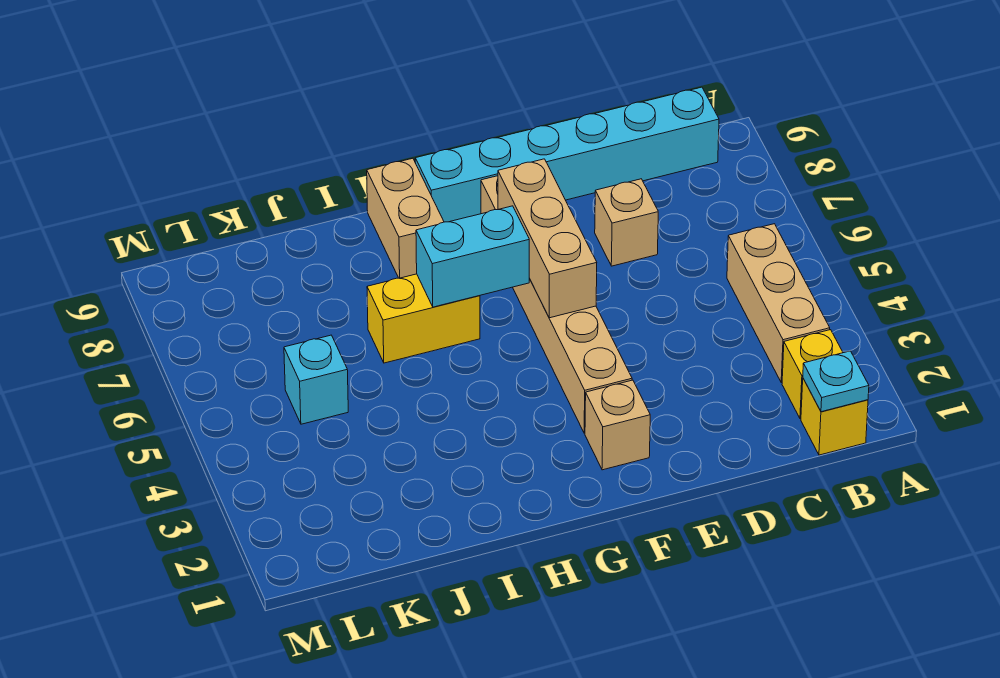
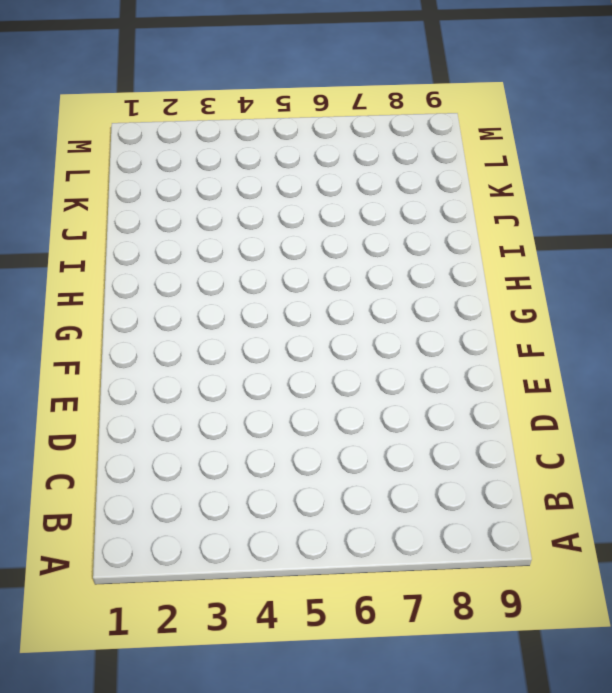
none -> yellow brick B1 level 1
none -> yellow brick B2 level 1
none -> tan brick B3:B5 level 1

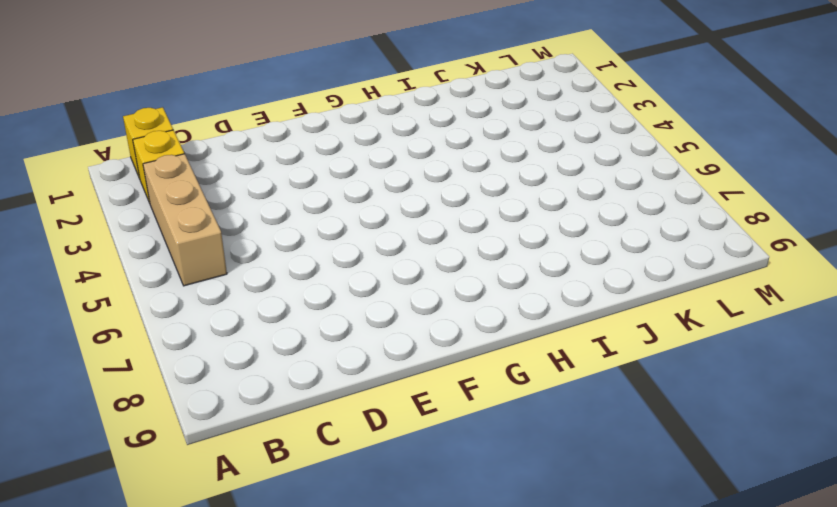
none -> cyan brick B9:G9 level 1
none -> tan brick D7 level 1
none -> tan brick F2 level 1

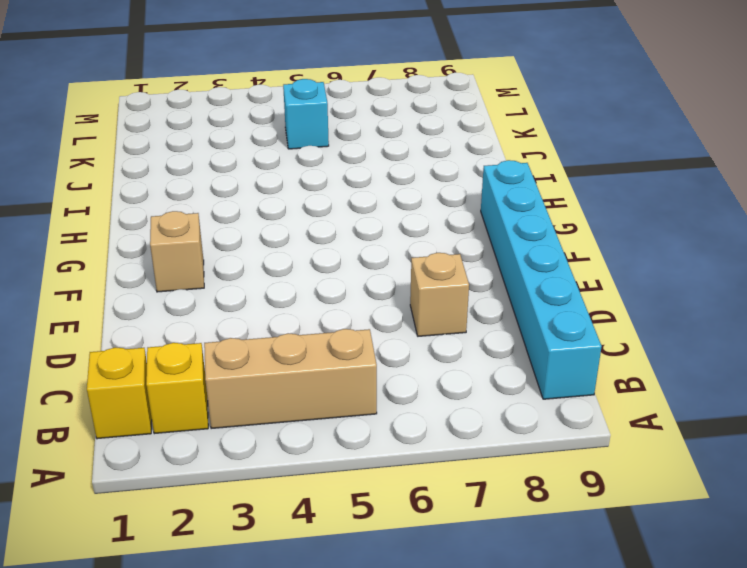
none -> tan brick F3:F8 level 1
none -> yellow brick H6:I6 level 1
none -> tan brick H8:H9 level 1

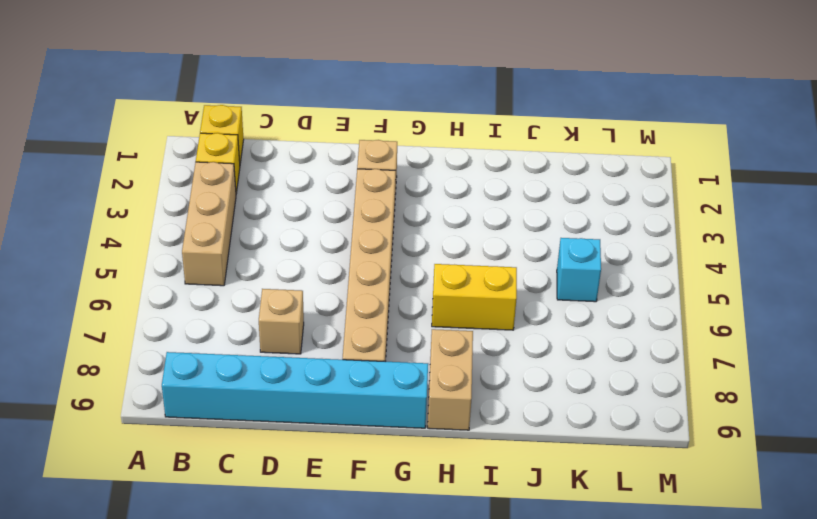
none -> cyan plate B1 level 2
none -> tan brick F5:F7 level 2
none -> cyan brick G6:H6 level 2

